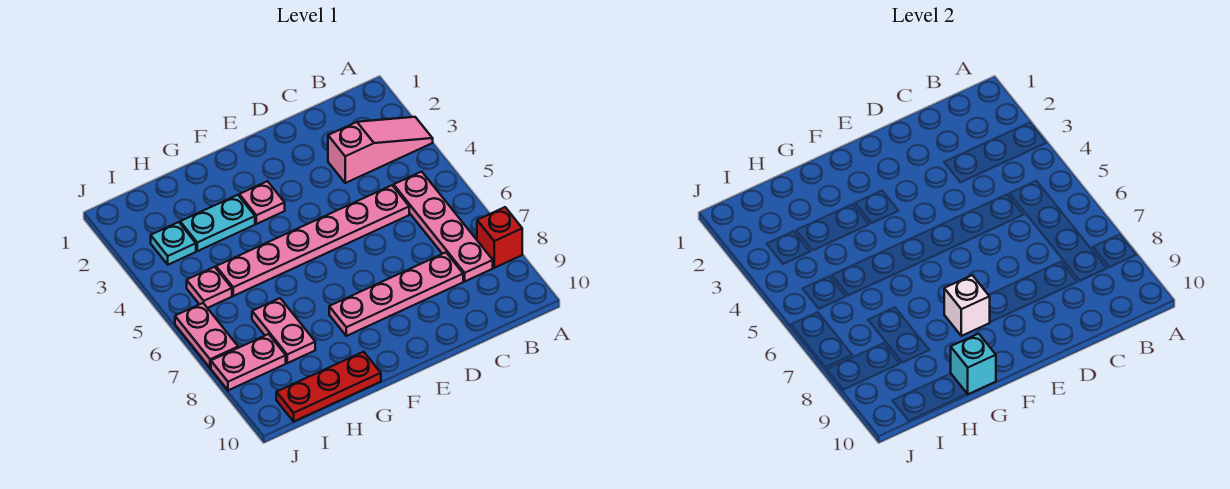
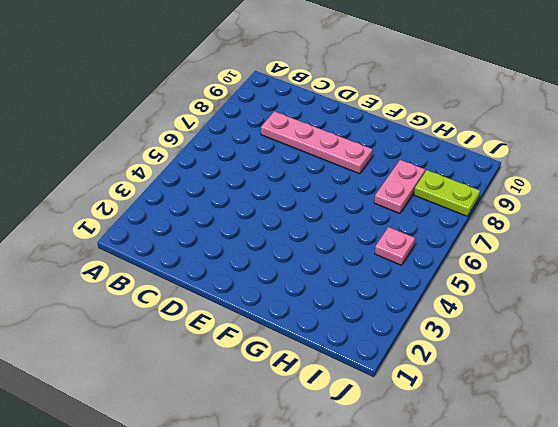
lime plate I8:J8 level 1 -> pink plate I8:J8 level 1
none -> pink slope A3:C3 level 1 top C
none -> red brick A8 level 1
none -> pink plate B5:B8 level 1

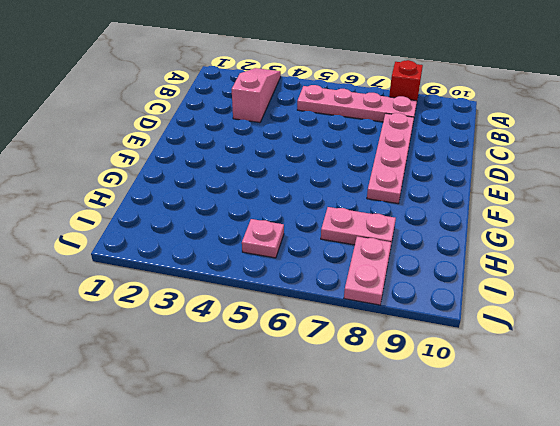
none -> pink plate C5:H5 level 1
none -> pink plate F3 level 1
none -> cyan plate G3:H3 level 1

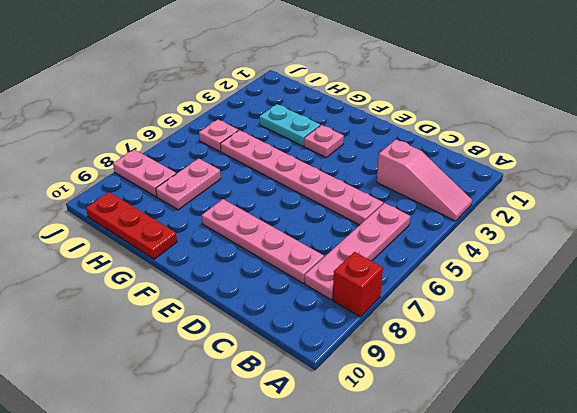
none -> cyan plate I3 level 1
none -> pink plate J6:J7 level 1
none -> white brick F8 level 2

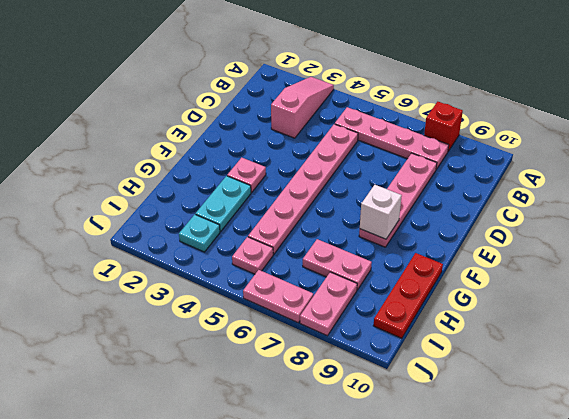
none -> cyan brick G10 level 2

